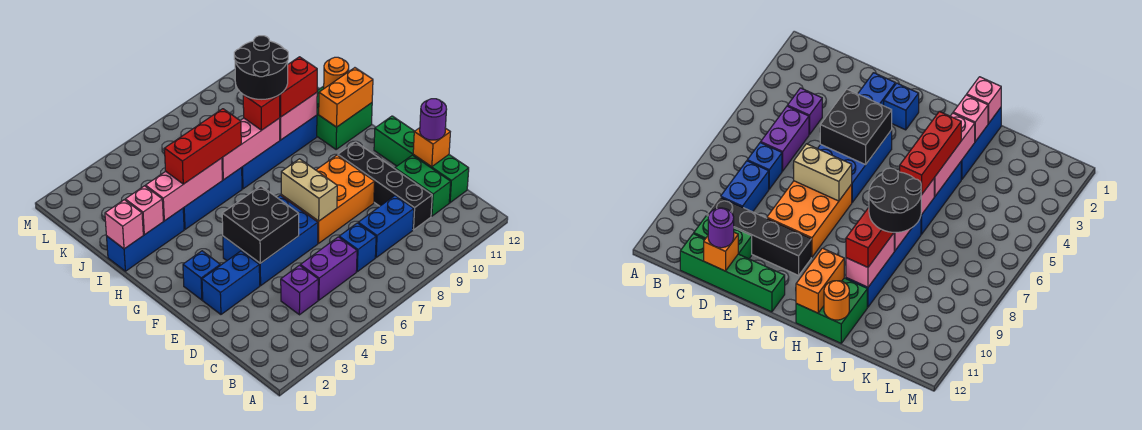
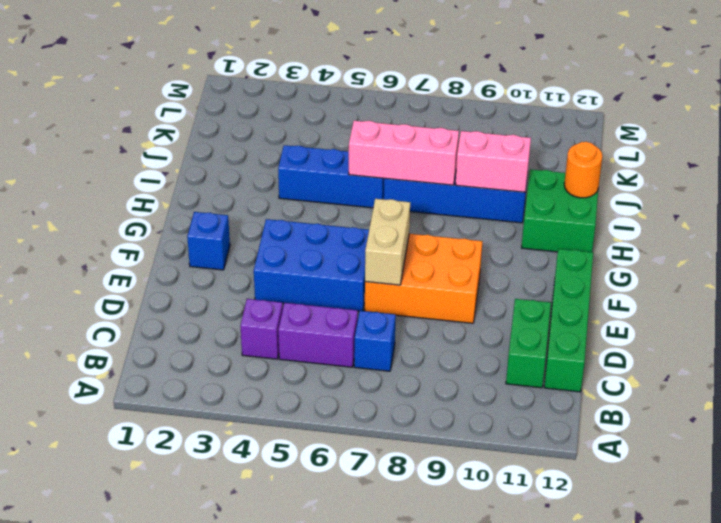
none -> blue brick C8:C9 level 1
none -> black brick C10:F10 level 1
none -> blue brick E2:E3 level 1
none -> blue brick I1:I3 level 1

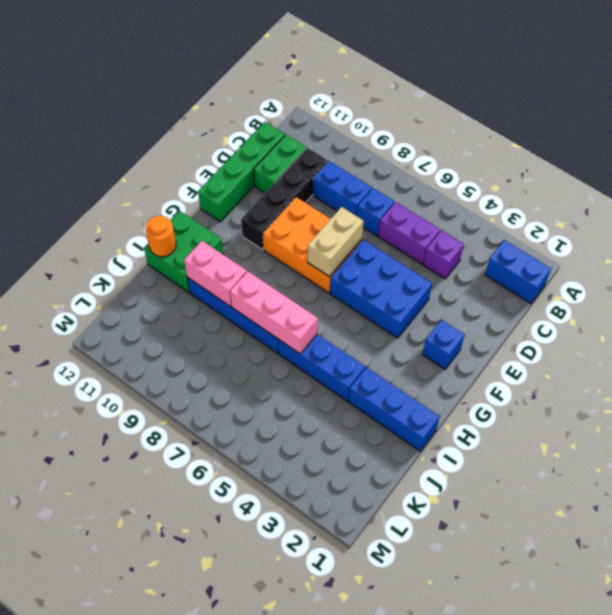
blue brick B1:B2 level 1 -> blue brick E2:E3 level 1
none -> orange brick D12 level 2
none -> black brick E4:F5 level 2
none -> orange brick H11:H12 level 2
none -> pink brick I1 level 2

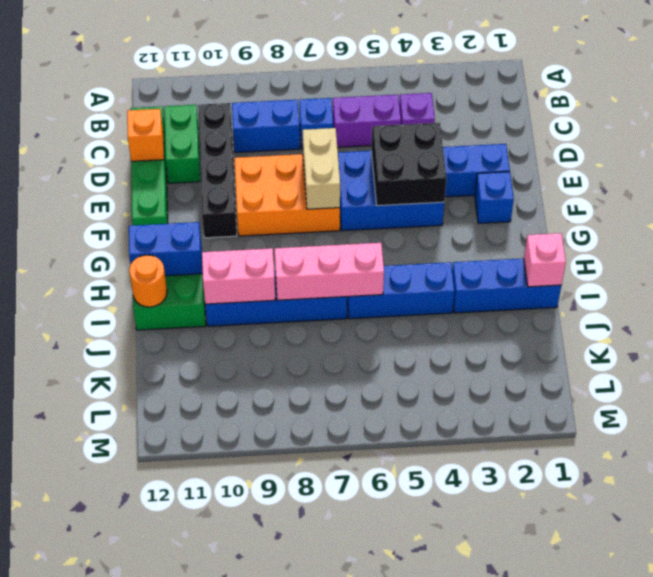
blue brick H11:H12 level 2 -> orange brick H11:H12 level 2
none -> pink brick I2 level 2
none -> pink brick I3:I5 level 2
none -> purple round brick D12 level 3
none -> red brick I4:I6 level 3

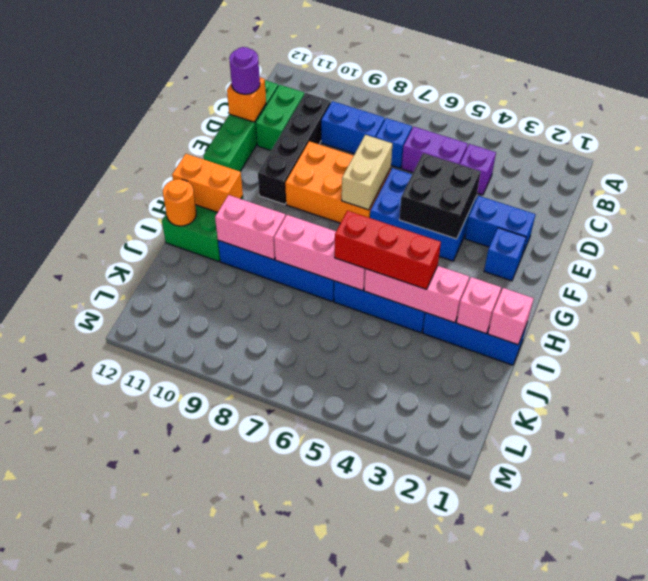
none -> red brick I8 level 3
none -> red brick I9:I10 level 3
none -> black round brick I8:J9 level 4

